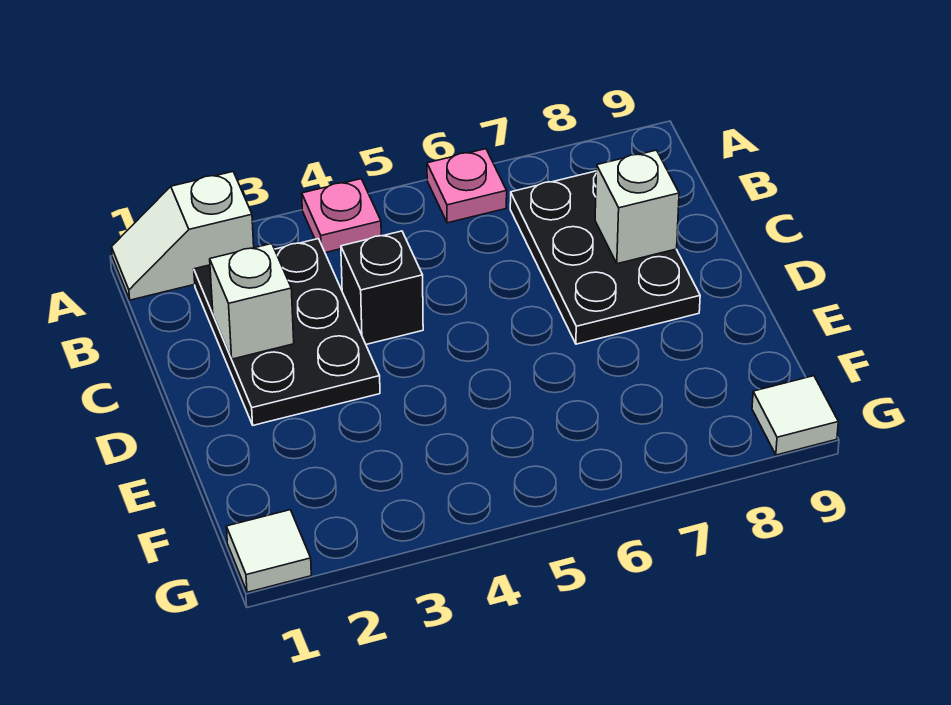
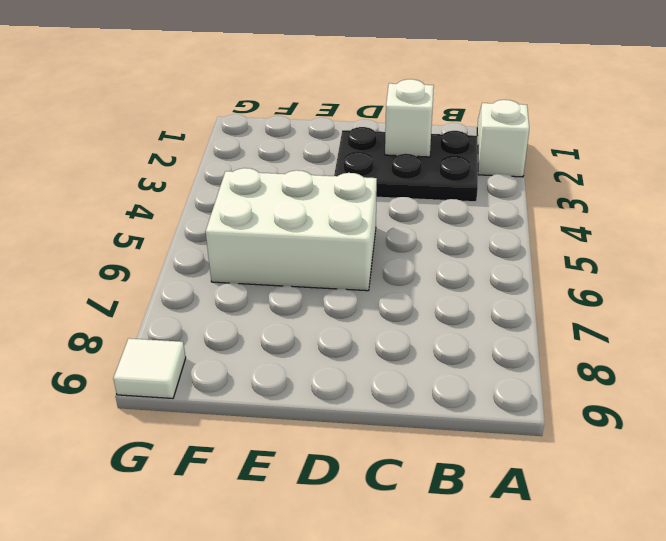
white brick D5:F6 level 1 -> none
none -> pink plate A4 level 1
none -> pink plate A6 level 1

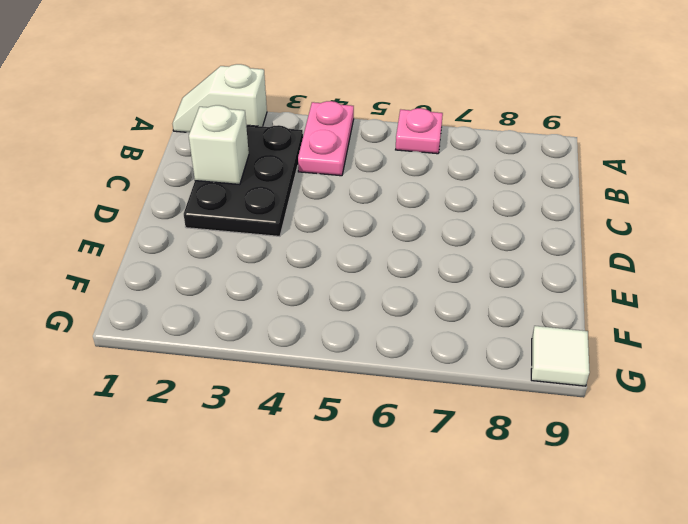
pink plate A4:B4 level 1 -> pink plate A4 level 1
none -> black plate B7:D8 level 1
none -> black brick C4 level 1

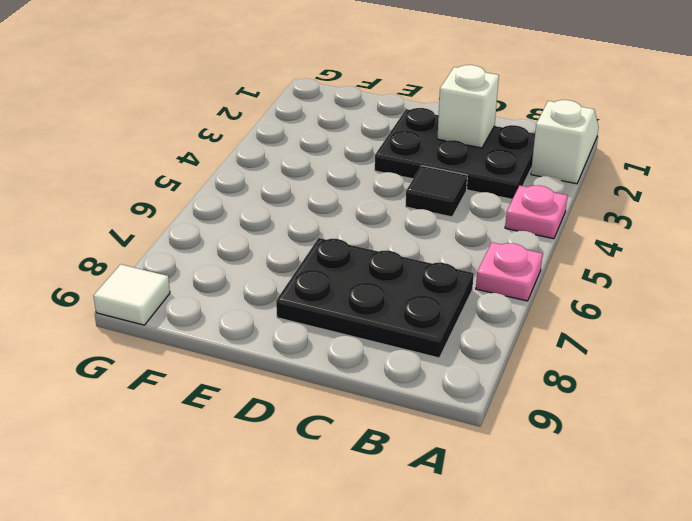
black tile C4 level 1 -> black brick C4 level 1
none -> white tile G1 level 1
none -> white brick C8 level 2

